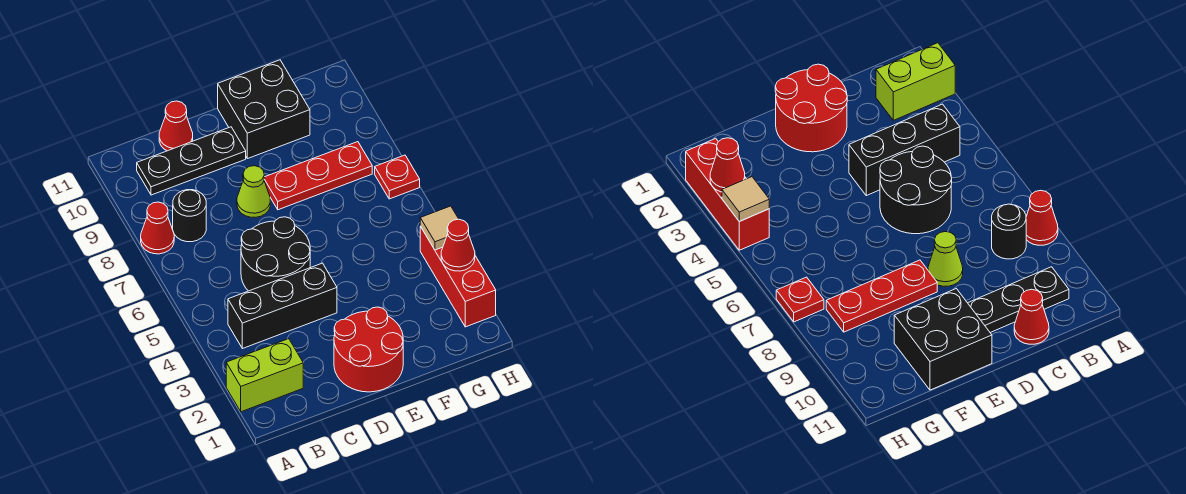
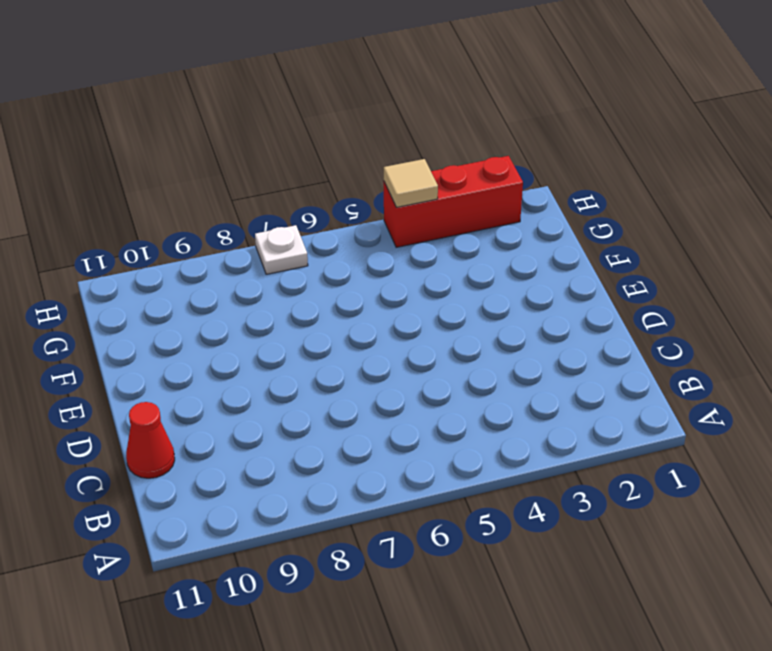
white plate H7 level 1 -> red plate H7 level 1
none -> lime brick A2:B2 level 1
none -> red cone A8 level 1
none -> black brick B4:D4 level 1

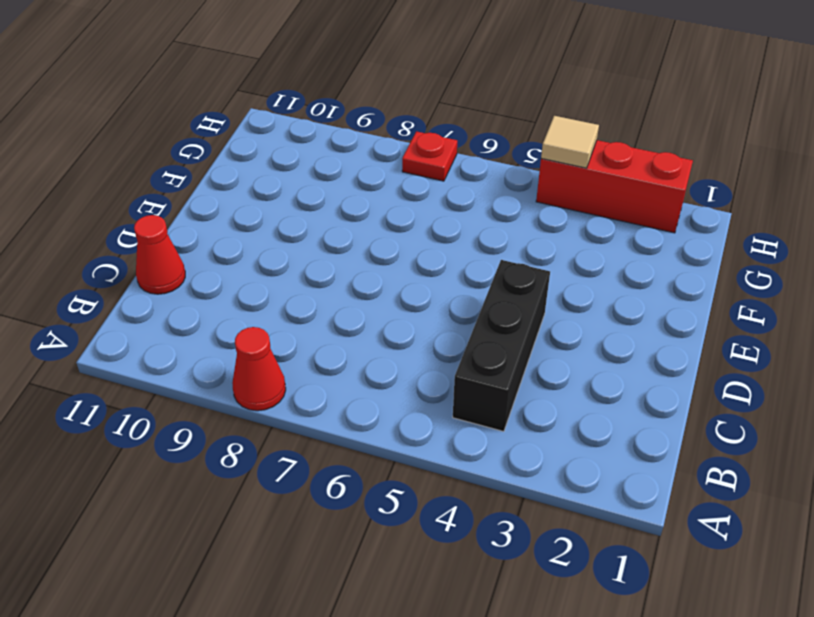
none -> lime brick A2:B2 level 1
none -> black round brick B8 level 1
none -> black plate B10:D10 level 1

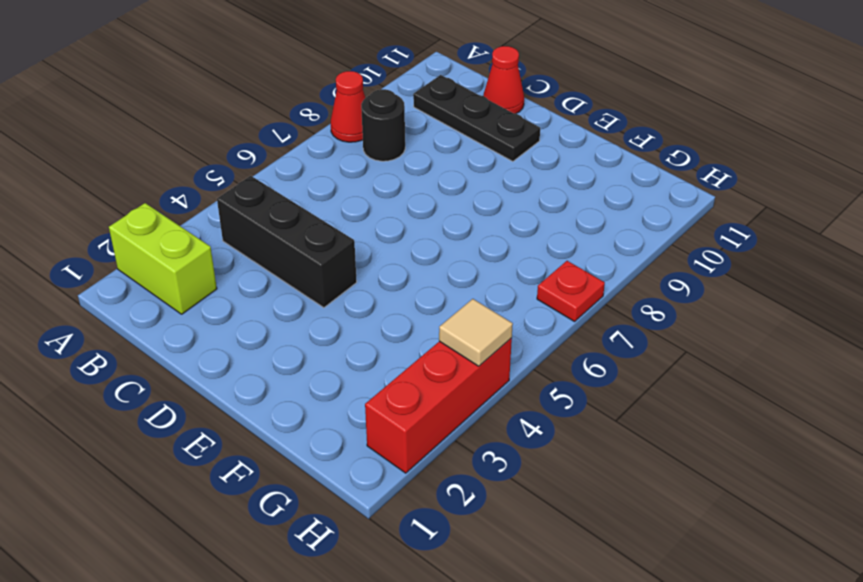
none -> black round brick C5:D6 level 1
none -> red round brick D1:E2 level 1
none -> lime cone D8 level 1

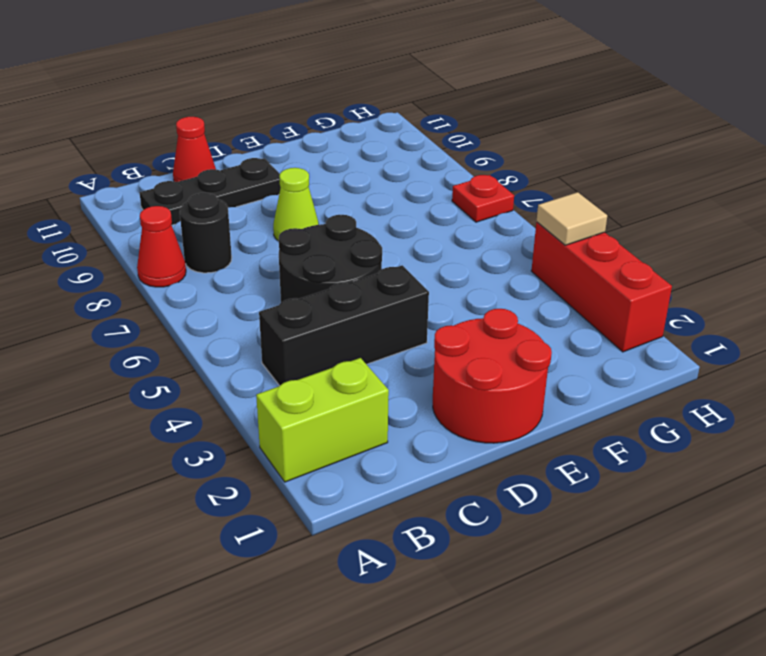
none -> red plate E8:G8 level 1
none -> black brick E10:F11 level 1
none -> red cone H3 level 2

